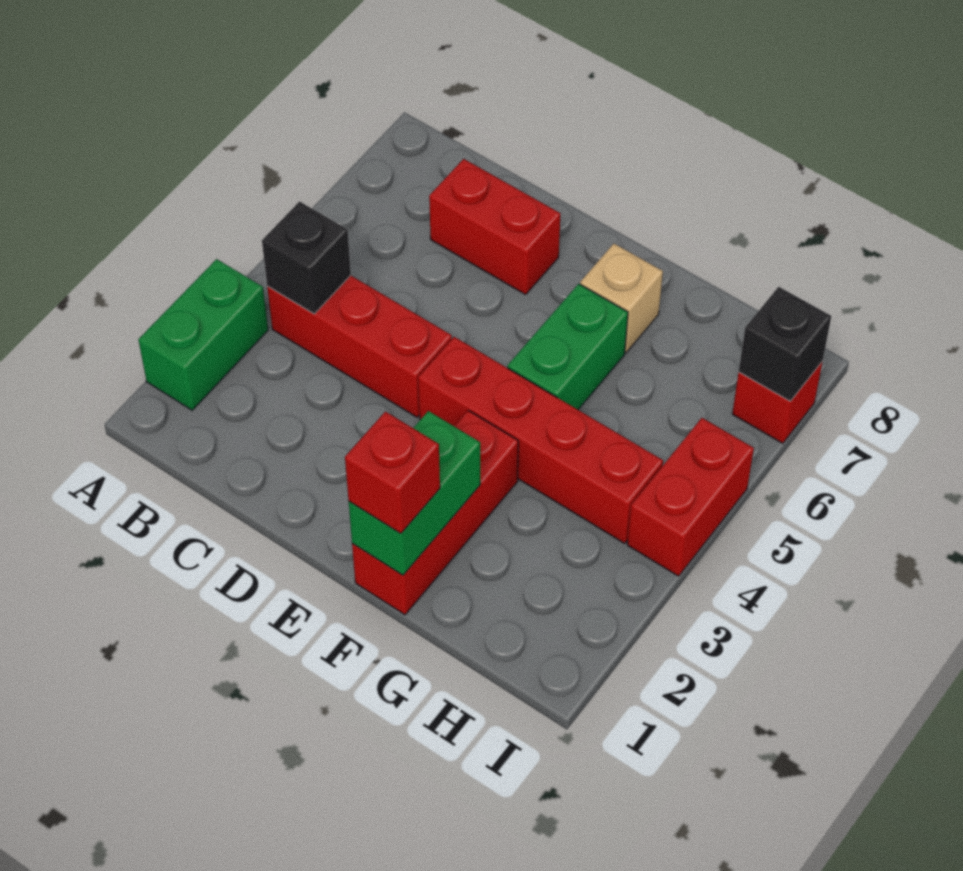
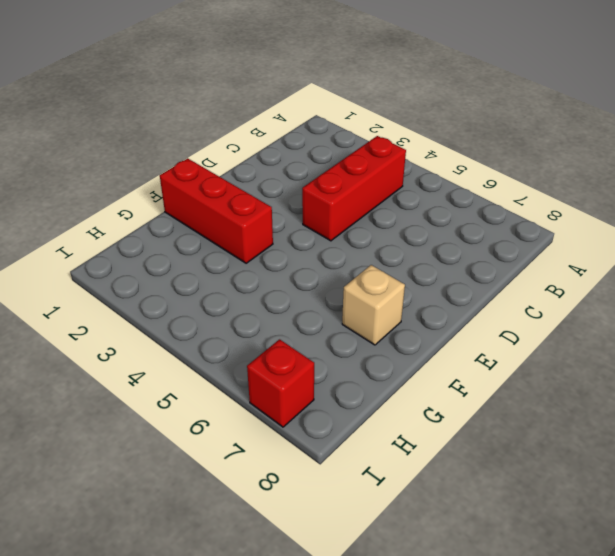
none -> green brick A2:A3 level 1
none -> red brick C7:D7 level 1
none -> red brick E4:H4 level 1

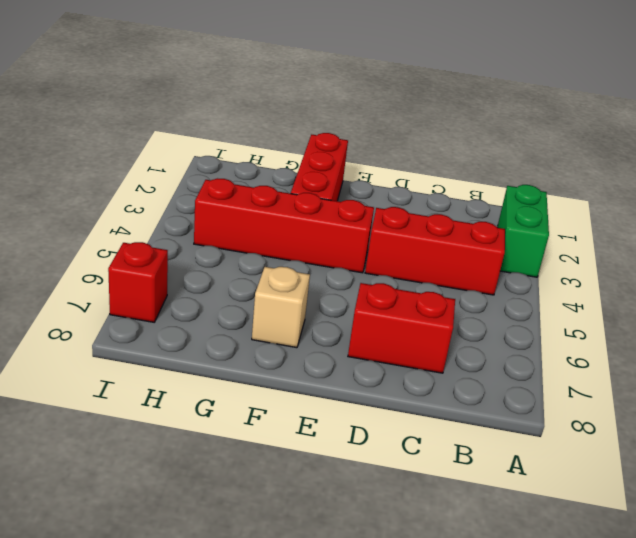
none -> green brick F5:F6 level 1
none -> red brick I4:I5 level 1
none -> black brick B4 level 2

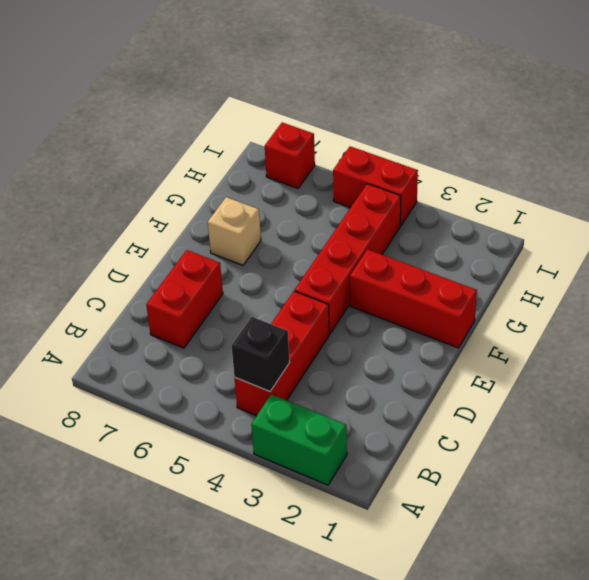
none -> green brick F5:F6 level 1
none -> green brick F1:F2 level 2
none -> black brick I7 level 2

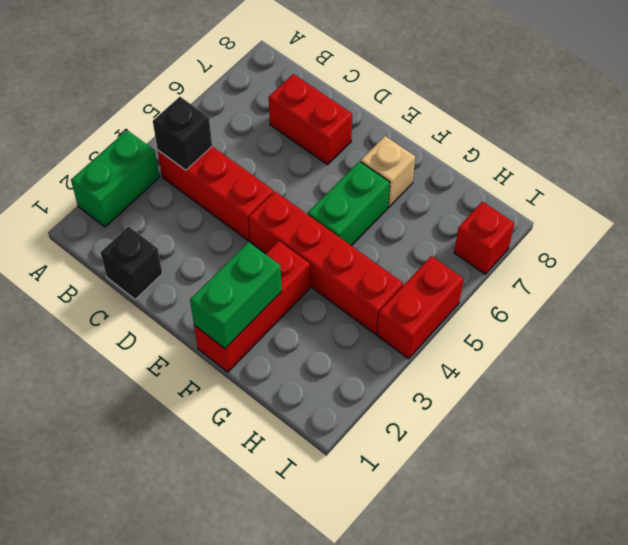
black brick C1 level 1 -> black brick I7 level 2
none -> red brick F1 level 3

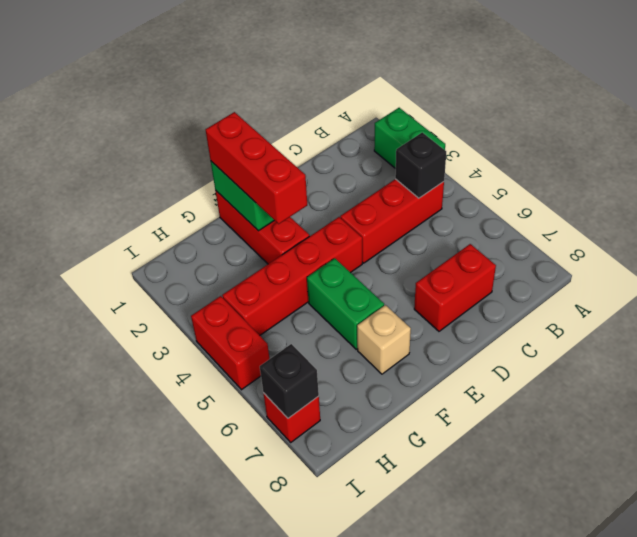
red brick F1:F3 level 3 -> red brick F1 level 3

